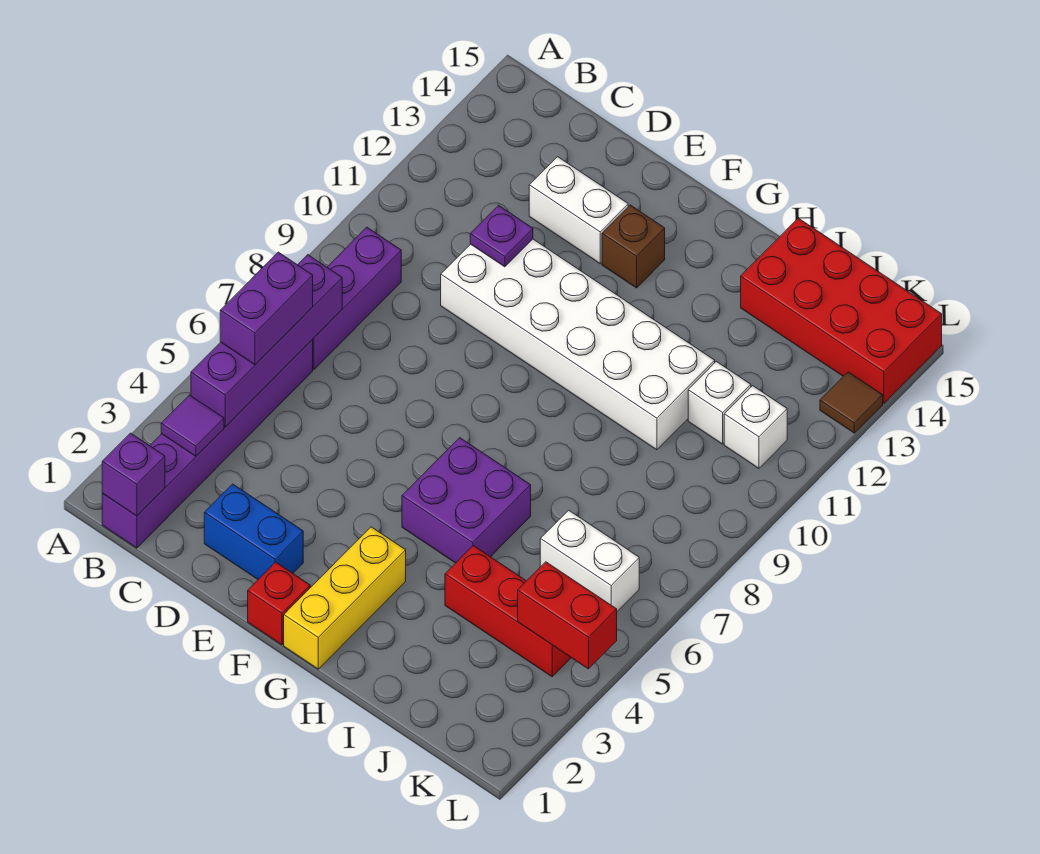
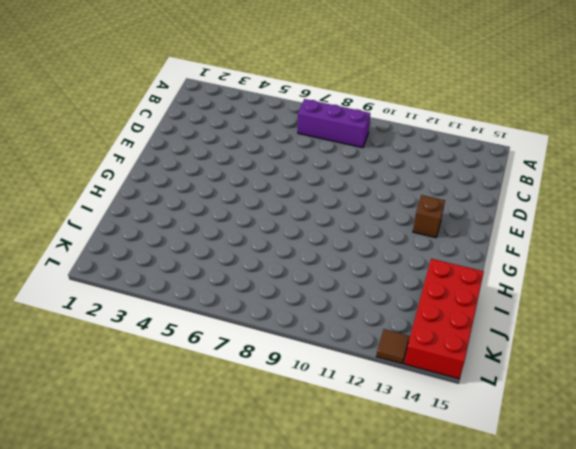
none -> purple brick B1:B6 level 1
none -> blue brick D2:E2 level 1
none -> white brick D10:I11 level 1

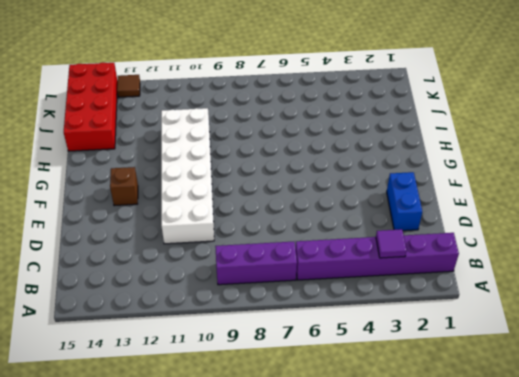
none -> white brick D13:E13 level 1
none -> red brick F1 level 1
none -> yellow brick G1:G3 level 1

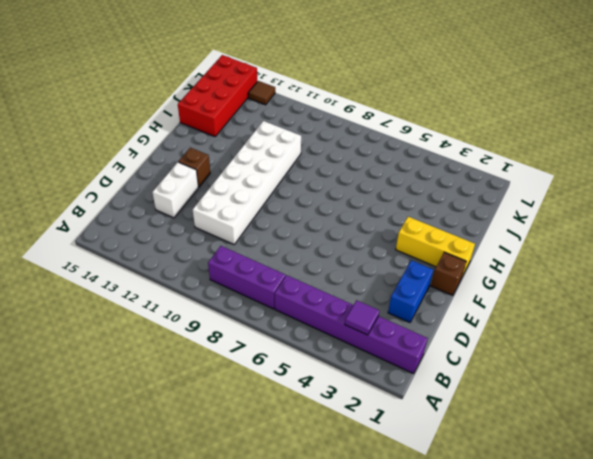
brown brick F1 level 1 -> red brick F1 level 1
none -> purple brick G5:H6 level 1
none -> red brick I4:K4 level 1
none -> white brick J6:K6 level 1

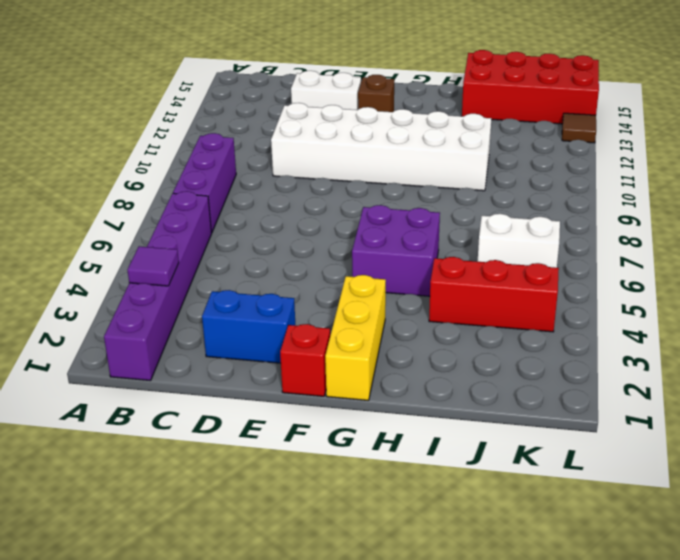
none -> white brick J11 level 1
none -> white brick K11 level 1
none -> purple brick B1 level 2

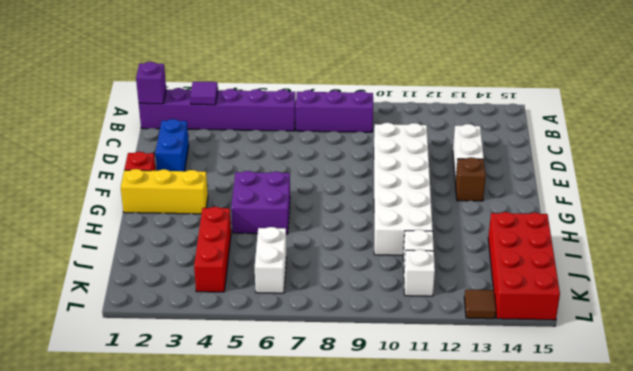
none -> purple brick B4:B7 level 2
none -> purple plate D11 level 2
none -> red brick K4:L4 level 2

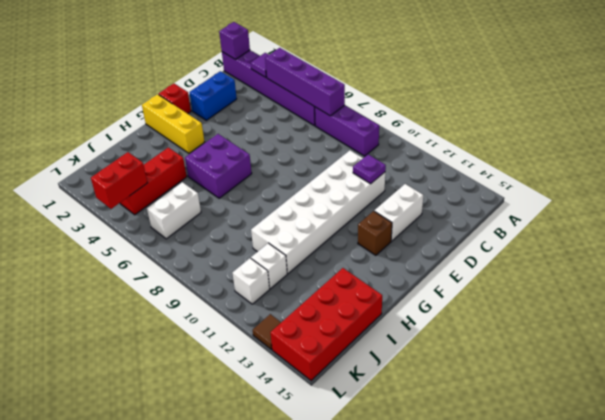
none -> purple brick B5:B6 level 3

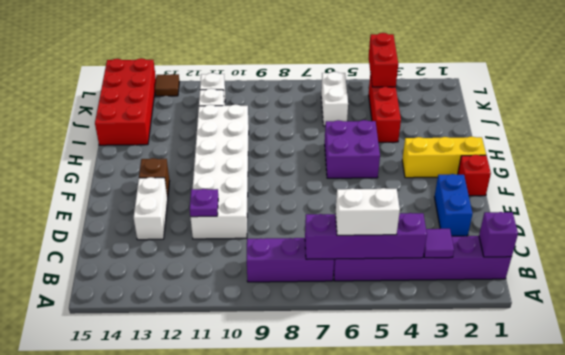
white brick B5:B6 level 3 -> purple brick B5:B6 level 3

